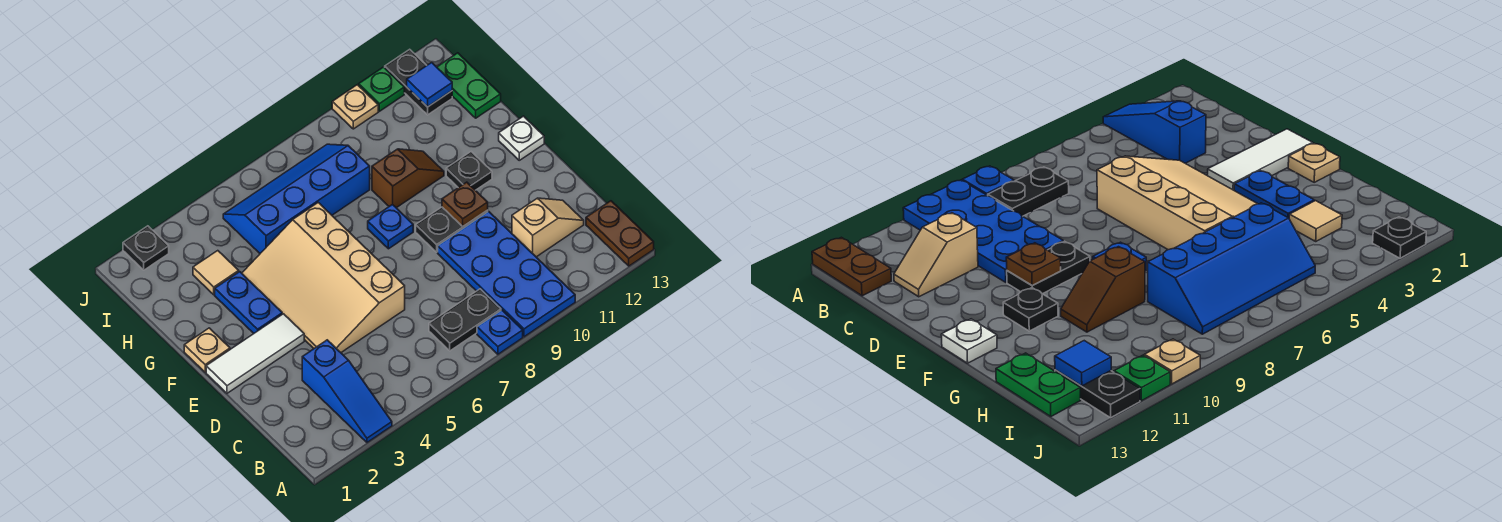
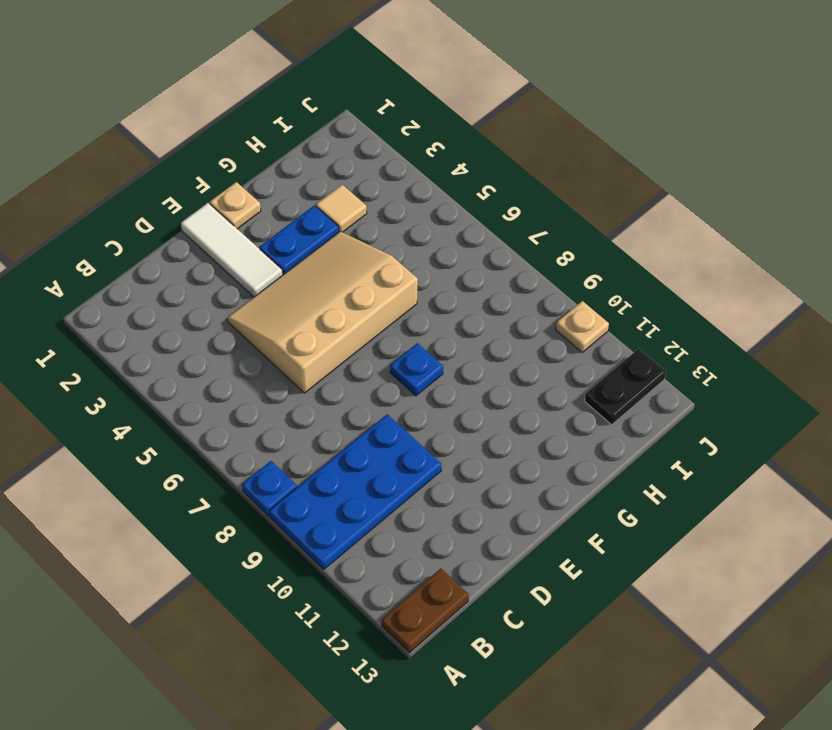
none -> blue slope A3:C3 level 1 top C
none -> black plate B7:B8 level 1
none -> tan slope C11:C12 level 1 top 11

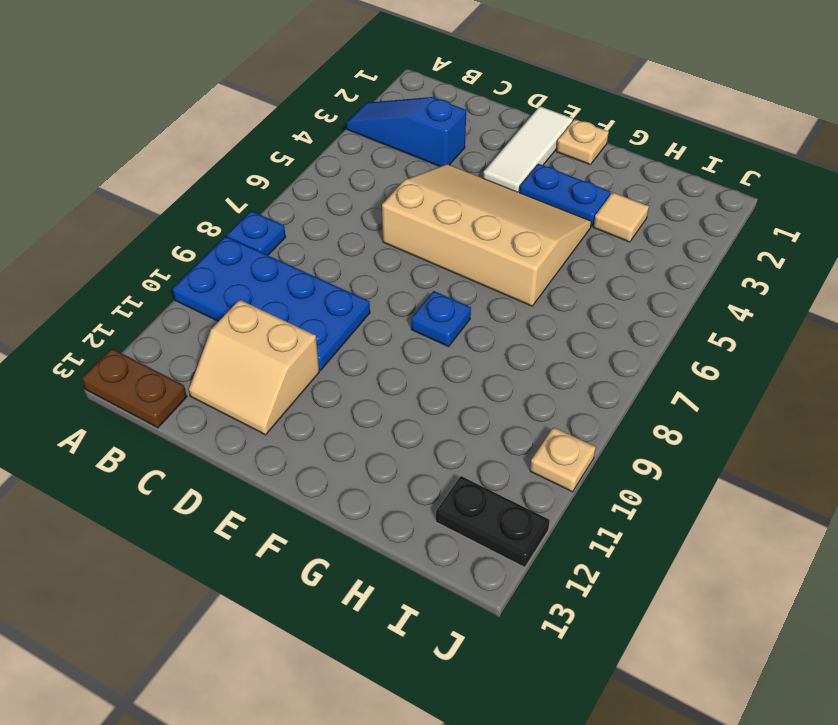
tan slope C11:D12 level 1 top 11 -> tan slope C11:C12 level 1 top 11
none -> black plate B7:B8 level 1
none -> black plate E9:E10 level 1
none -> black plate F11 level 1

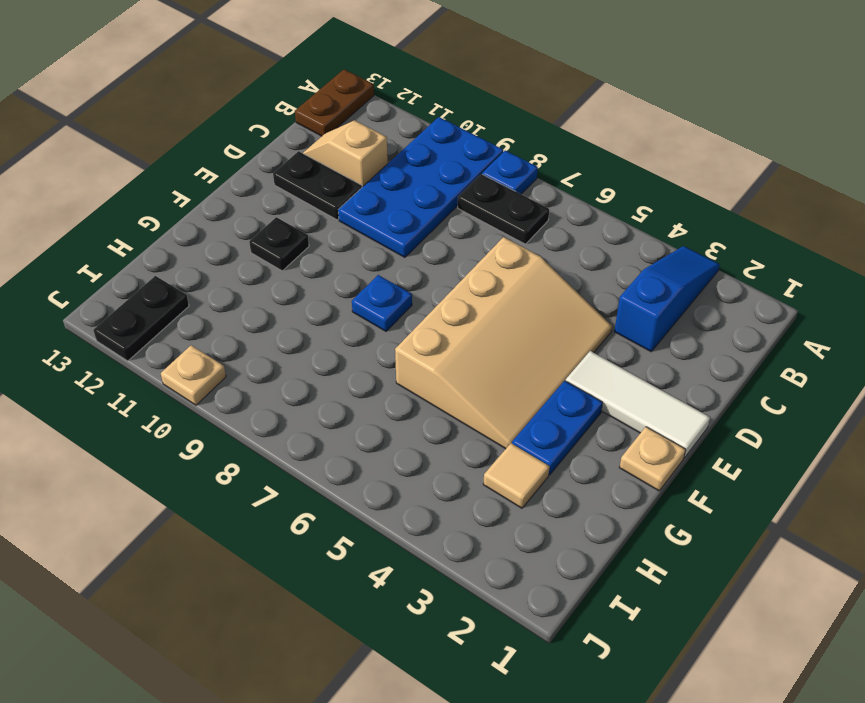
black plate D11:D12 level 1 -> black plate E9:E10 level 1
none -> white plate F13 level 1
none -> brown slope G9:G10 level 1 top 9
none -> blue slope H5:I8 level 1 top H

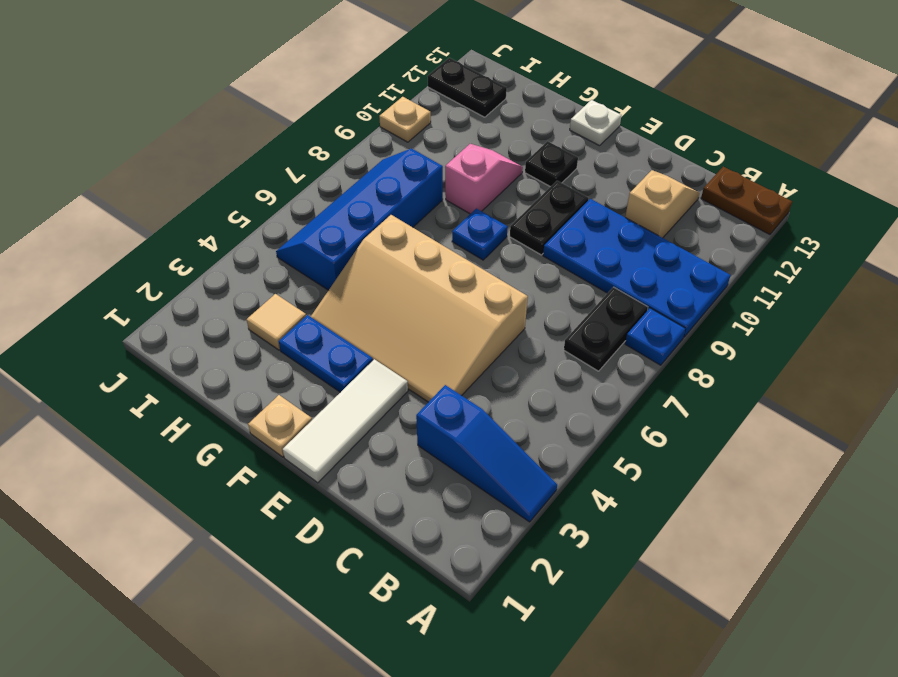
pink slope G9:G10 level 1 top 9 -> brown slope G9:G10 level 1 top 9
none -> green plate H13:I13 level 1
none -> black plate J2 level 1
none -> green plate J11 level 1

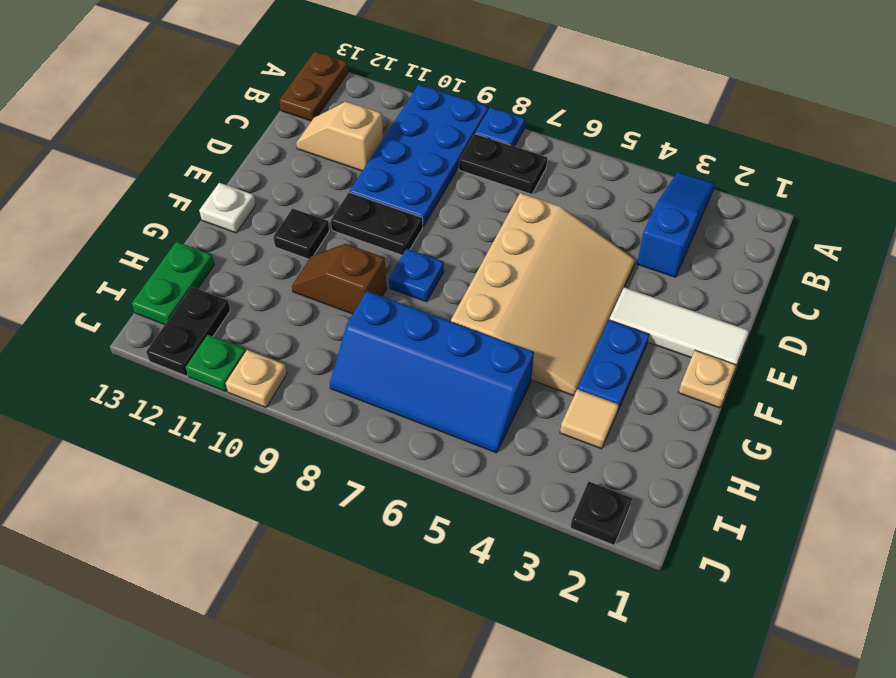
none -> brown plate E10 level 2
none -> blue tile I12 level 2

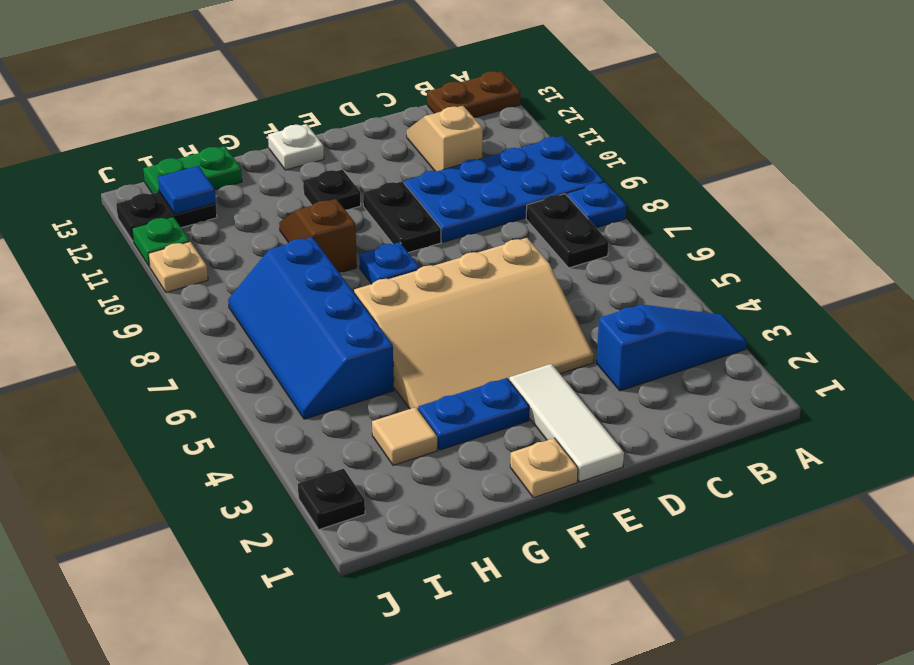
none -> brown plate E10 level 2

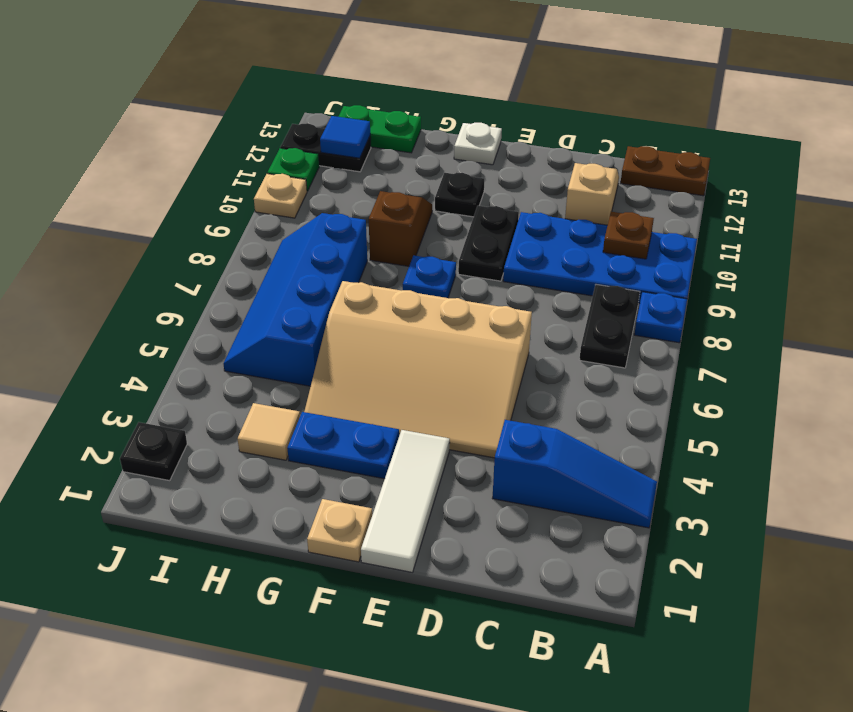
brown plate B10 level 2 -> brown plate E10 level 2

